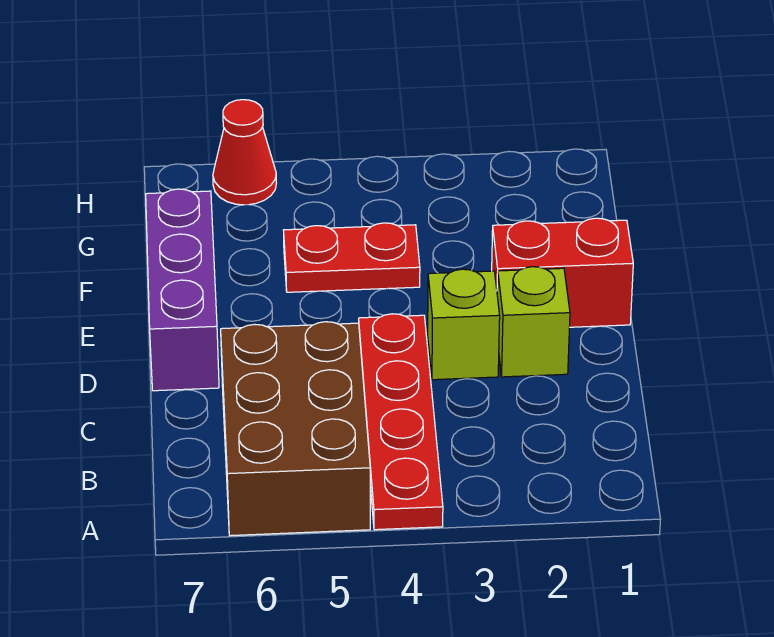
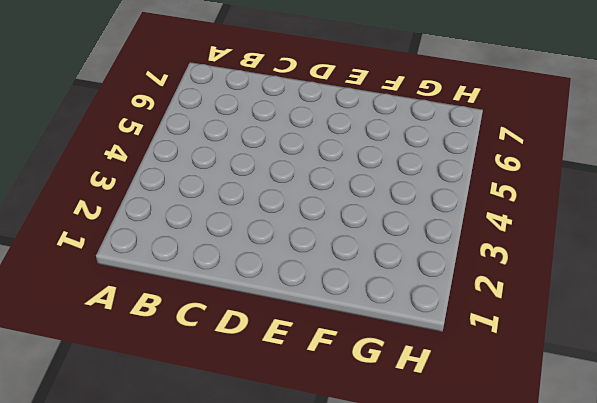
none -> red plate A4:D4 level 1
none -> brown brick A5:C6 level 1

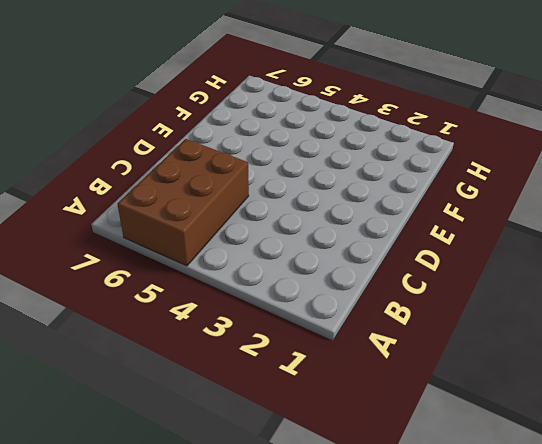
none -> red plate A4:D4 level 1
none -> lime brick D2 level 1

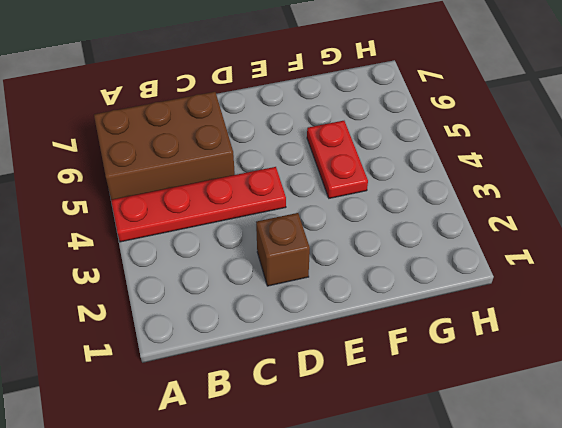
brown brick D2 level 1 -> lime brick D2 level 1
none -> lime brick D3 level 1
none -> purple brick D7:F7 level 1

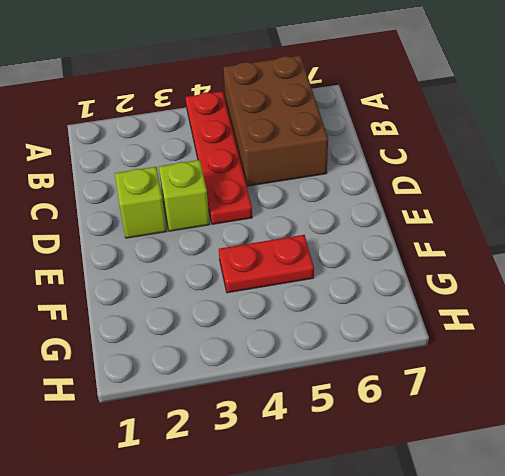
none -> purple brick D7:F7 level 1
none -> red brick E1:E2 level 1

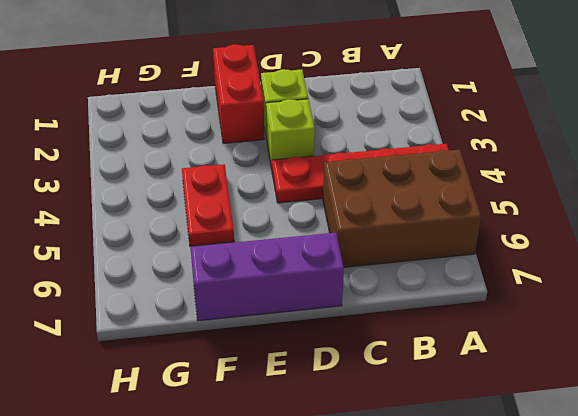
none -> red cone H6 level 1

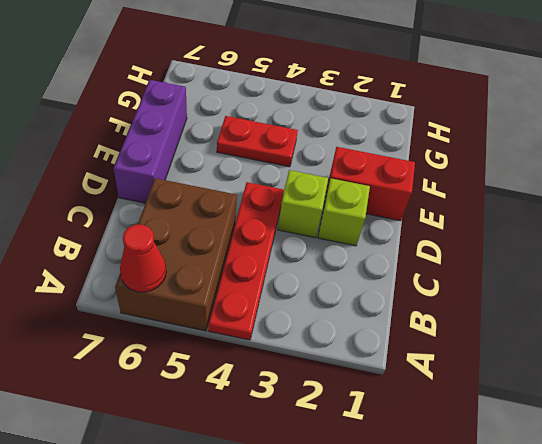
red cone A6 level 2 -> red cone H6 level 1

